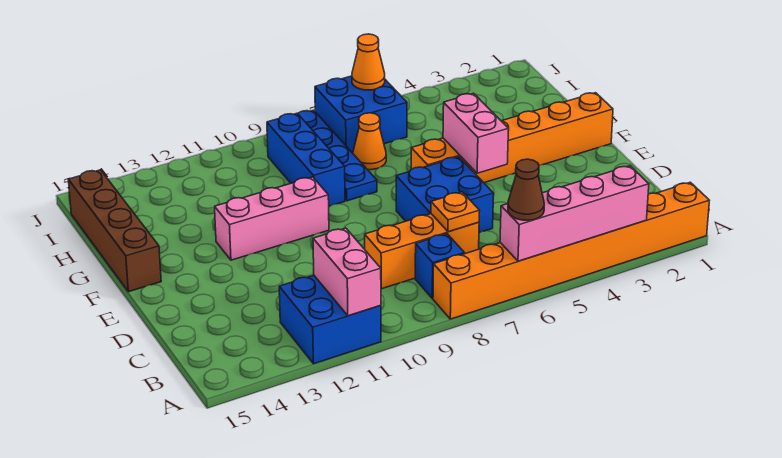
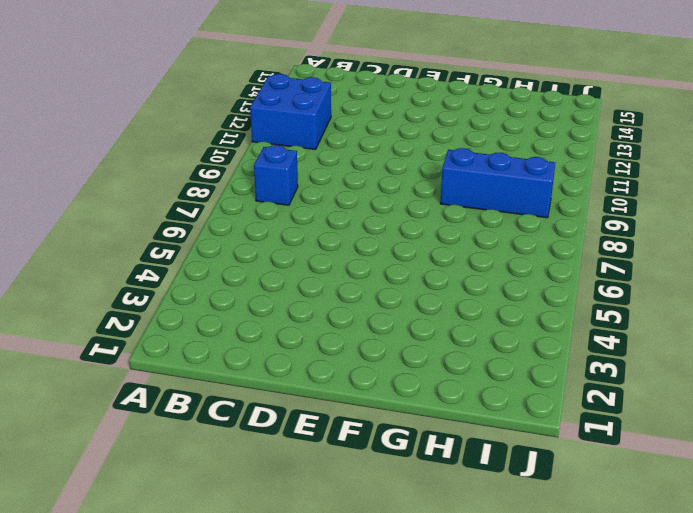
none -> orange brick A1:A8 level 1
none -> orange brick C7:C9 level 1
none -> blue brick D6:E7 level 1

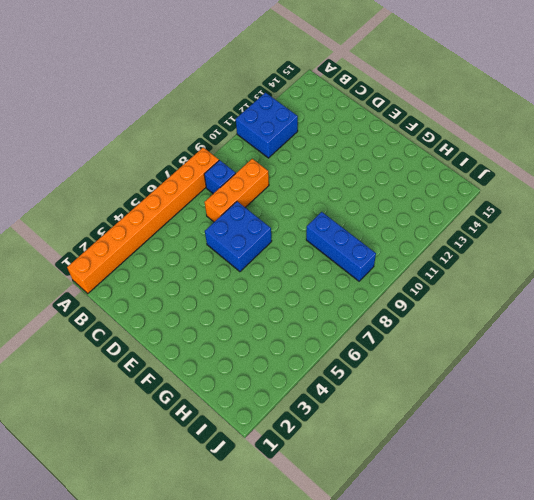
none -> orange brick F1:F6 level 1
none -> pink brick F10:F12 level 1
none -> brown brick F15:I15 level 1

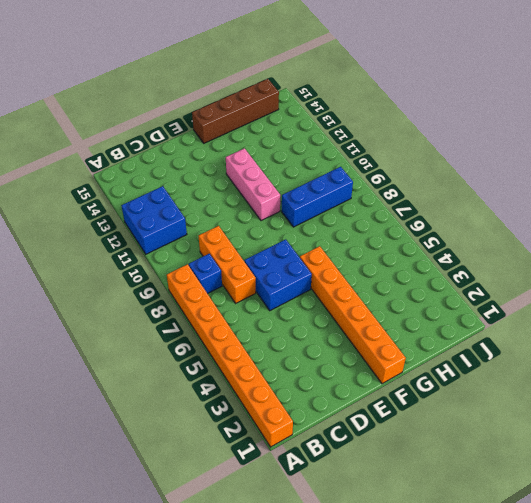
none -> blue plate G8:J8 level 1
none -> orange cone H7 level 1
none -> blue brick I6:J7 level 1

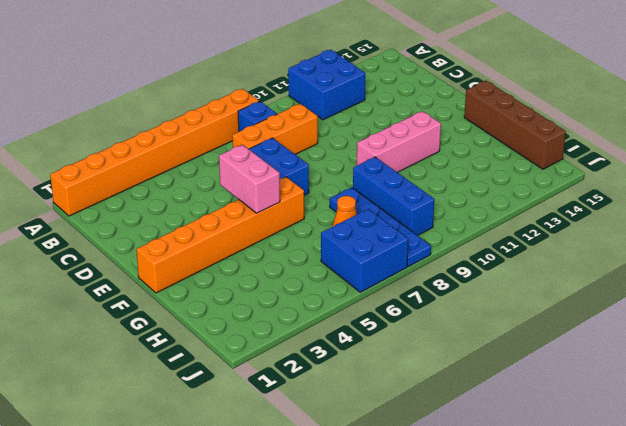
none -> pink brick A3:A6 level 2
none -> pink brick A11:B11 level 2
none -> orange plate C7 level 2

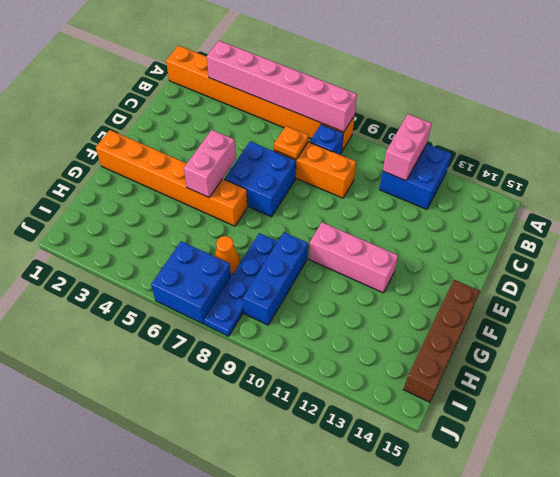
pink brick A3:A8 level 2 -> pink brick A3:A6 level 2
none -> orange cone J6 level 2
none -> brown cone A6 level 3

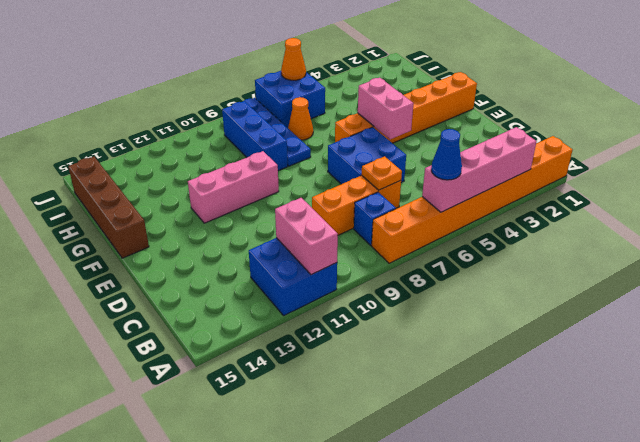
blue cone A6 level 3 -> brown cone A6 level 3

